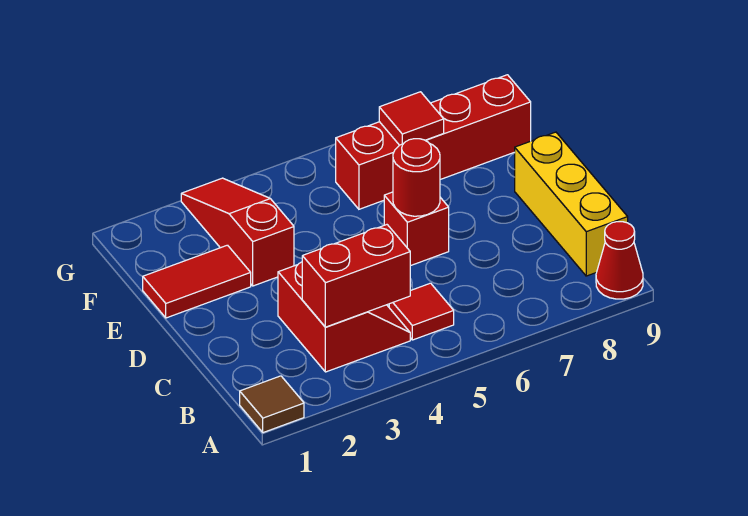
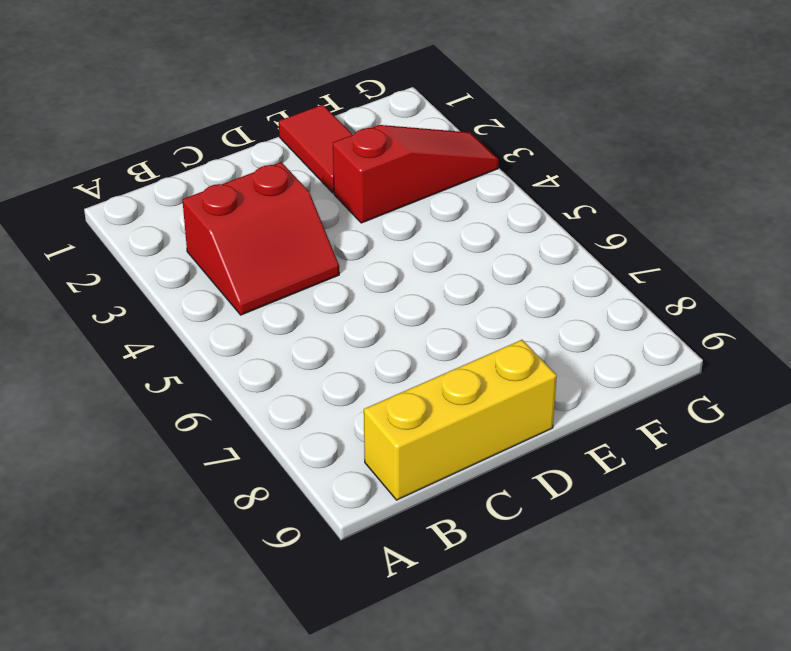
none -> brown tile A1 level 1
none -> red cone A9 level 1
none -> red tile B5 level 1

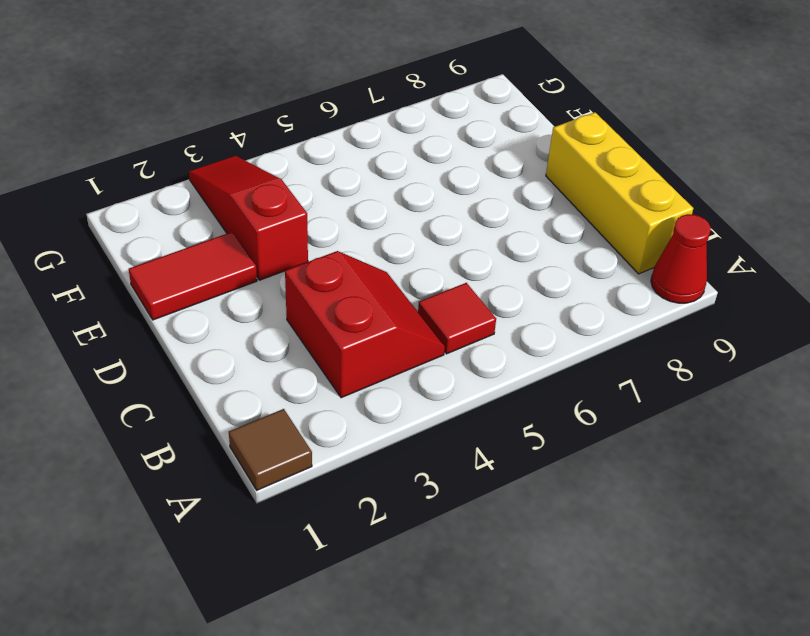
none -> red brick D6 level 1
none -> red brick F6:F9 level 1
none -> red brick B3:B4 level 2

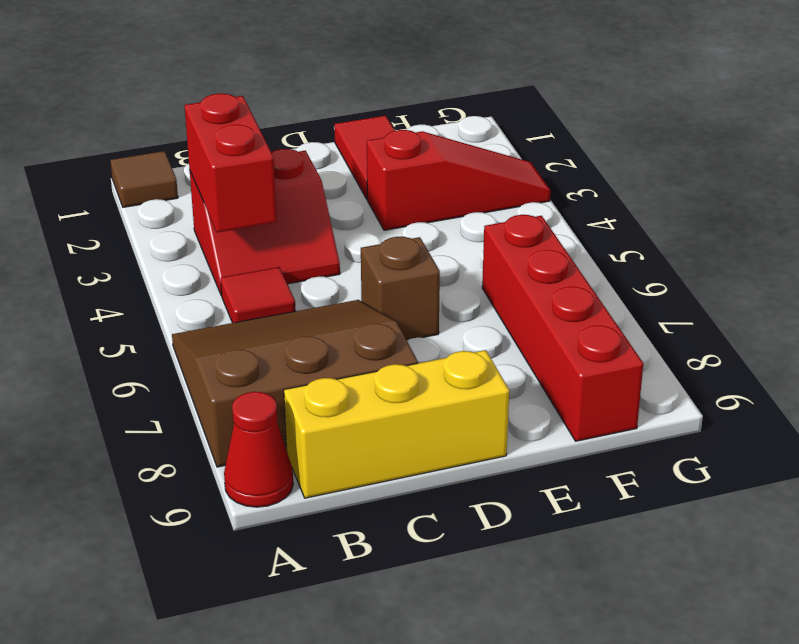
brown slope A6:C8 level 1 top 8 -> none
brown brick D6 level 1 -> red brick D6 level 1
none -> red round brick D6 level 2
none -> red tile F7 level 2

